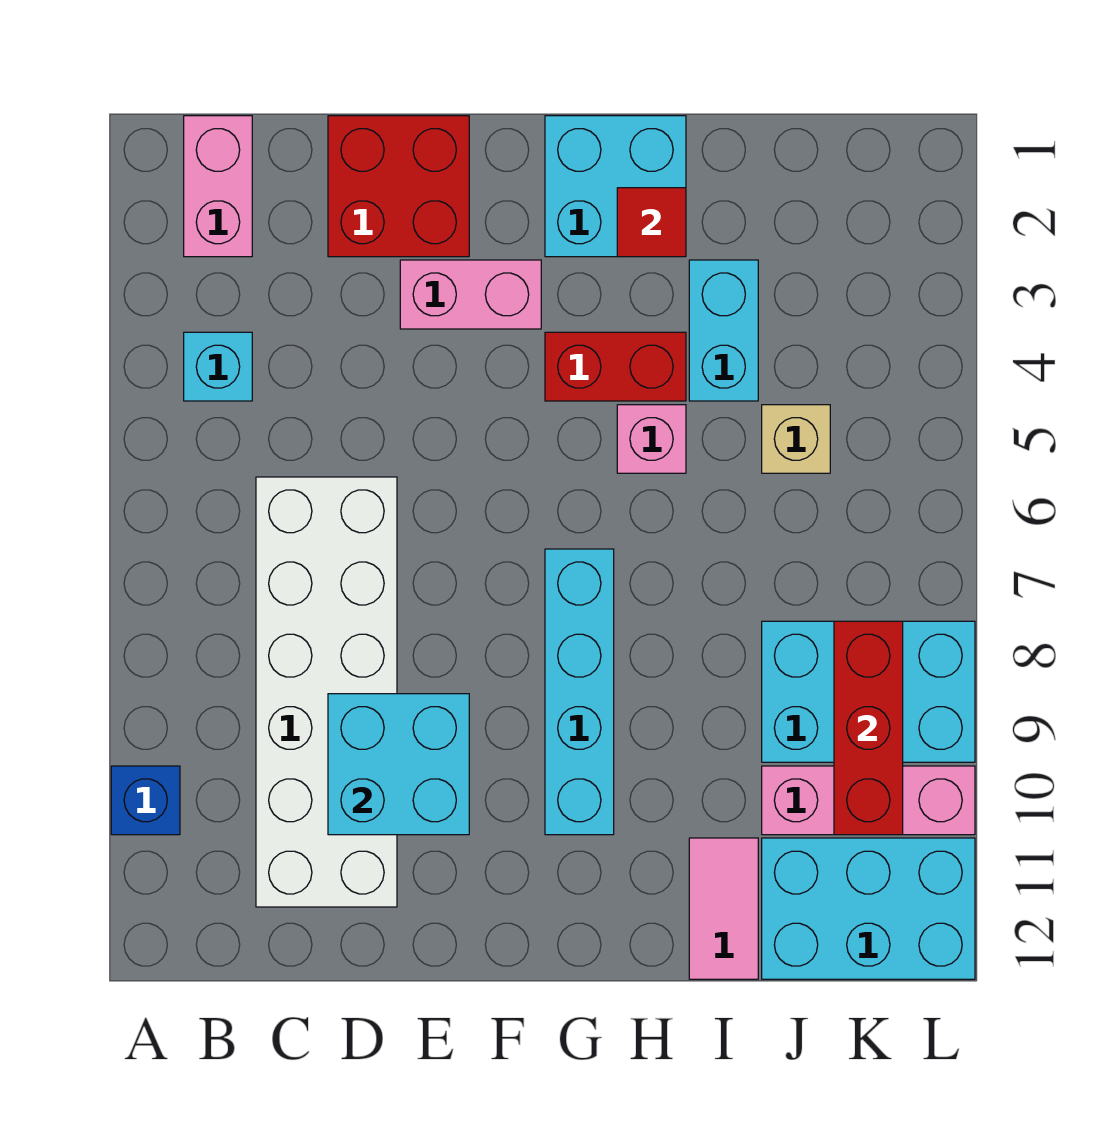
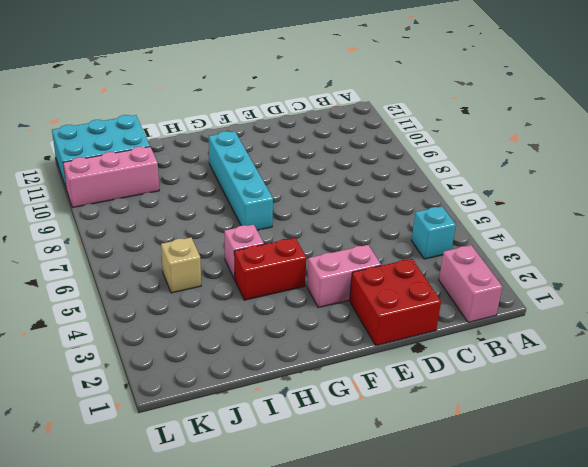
none -> blue brick A10 level 1
none -> white brick C6:D11 level 1
none -> cyan brick G1:H2 level 1

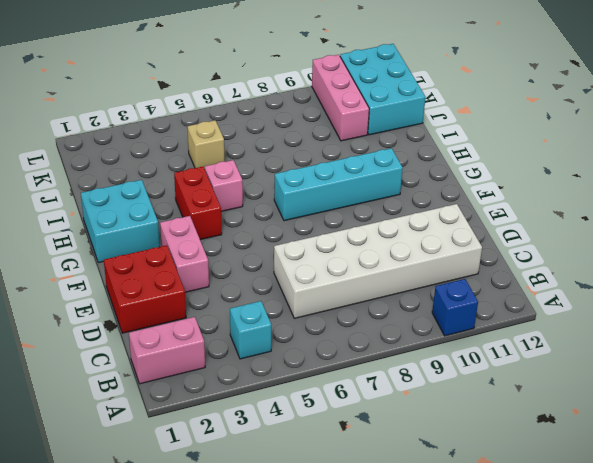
none -> cyan brick I3:I4 level 1
none -> pink tile I11:I12 level 1
none -> cyan brick J8:L9 level 1

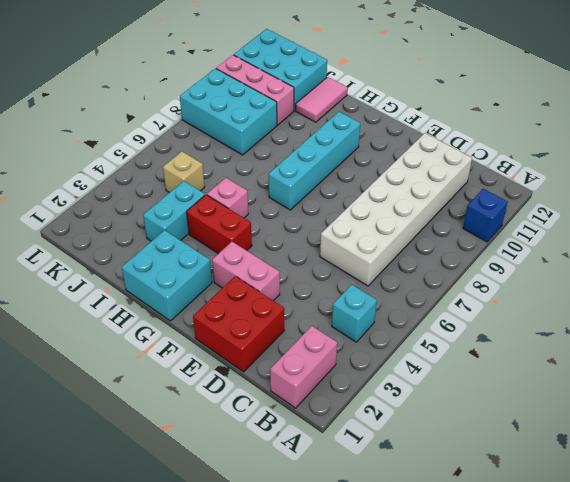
none -> cyan brick D9:E10 level 2
none -> red tile H2 level 2
none -> red brick K8:K10 level 2

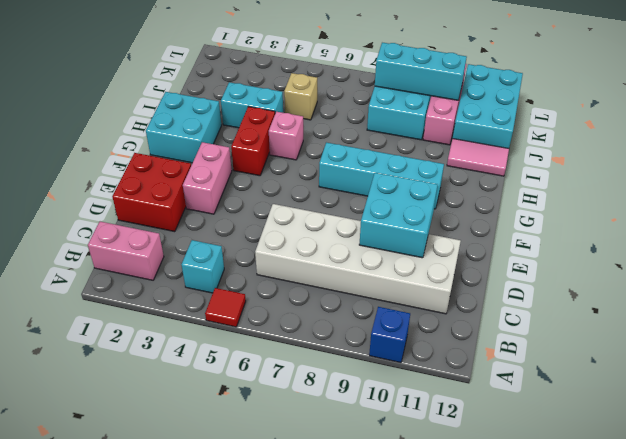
red tile A5 level 1 -> red tile H2 level 2
cyan brick K8:K10 level 2 -> red brick K8:K10 level 2

